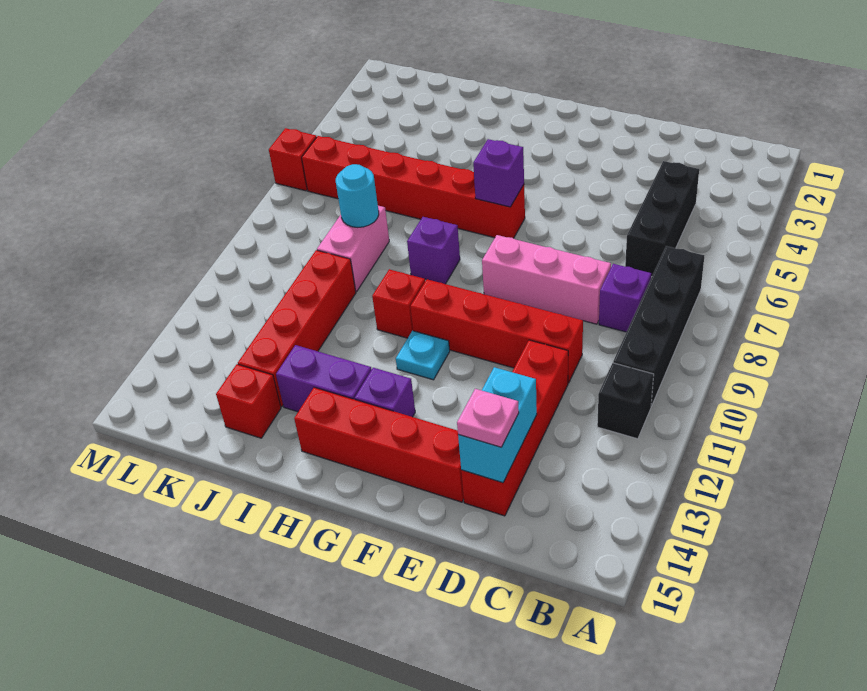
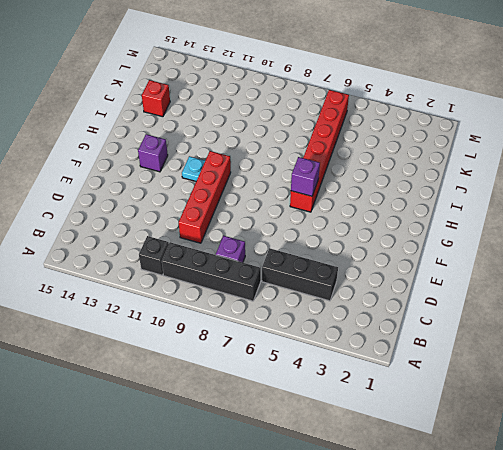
none -> pink brick D8:F8 level 1
none -> red brick D11:D14 level 1
none -> red brick E14:H14 level 1

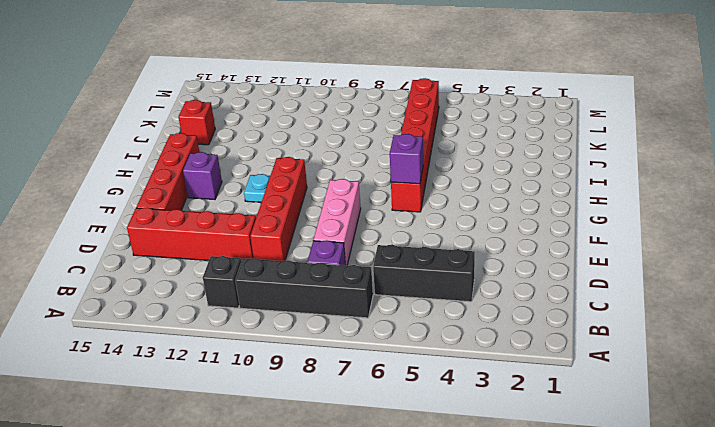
none -> purple brick H8 level 1
none -> red brick H10 level 1
none -> purple brick H13:I13 level 1

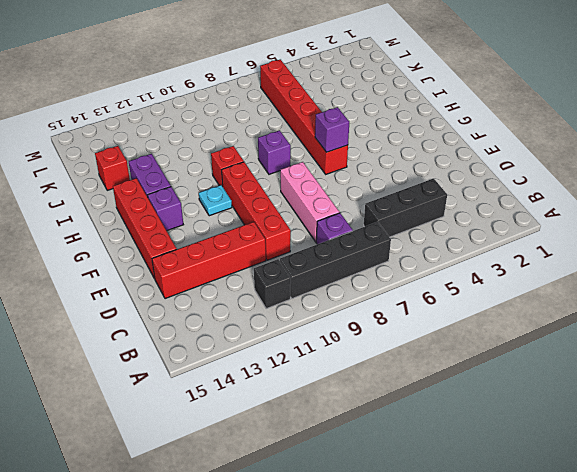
none -> pink brick J8:J9 level 1
none -> red brick J10:J13 level 1
none -> red brick M6 level 1

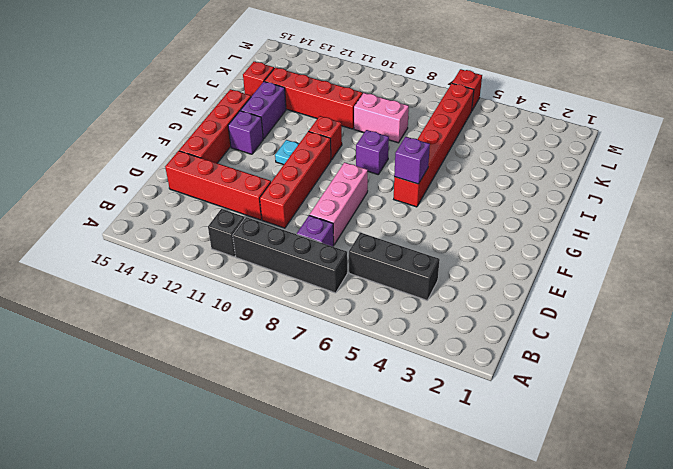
none -> cyan brick D13:D14 level 2
none -> cyan round brick J8 level 2
none -> pink plate D14 level 3

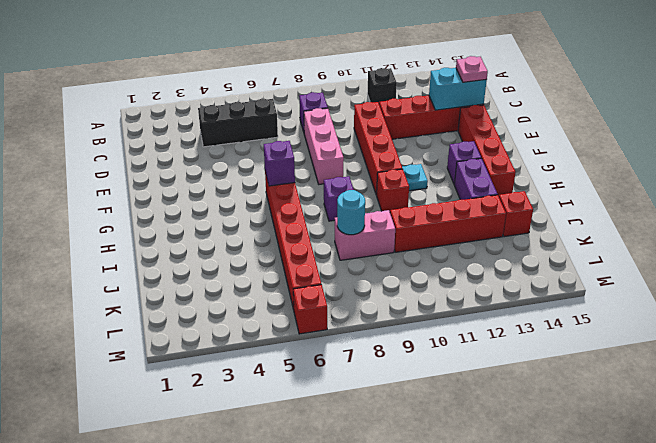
none -> black brick B7:B10 level 1

